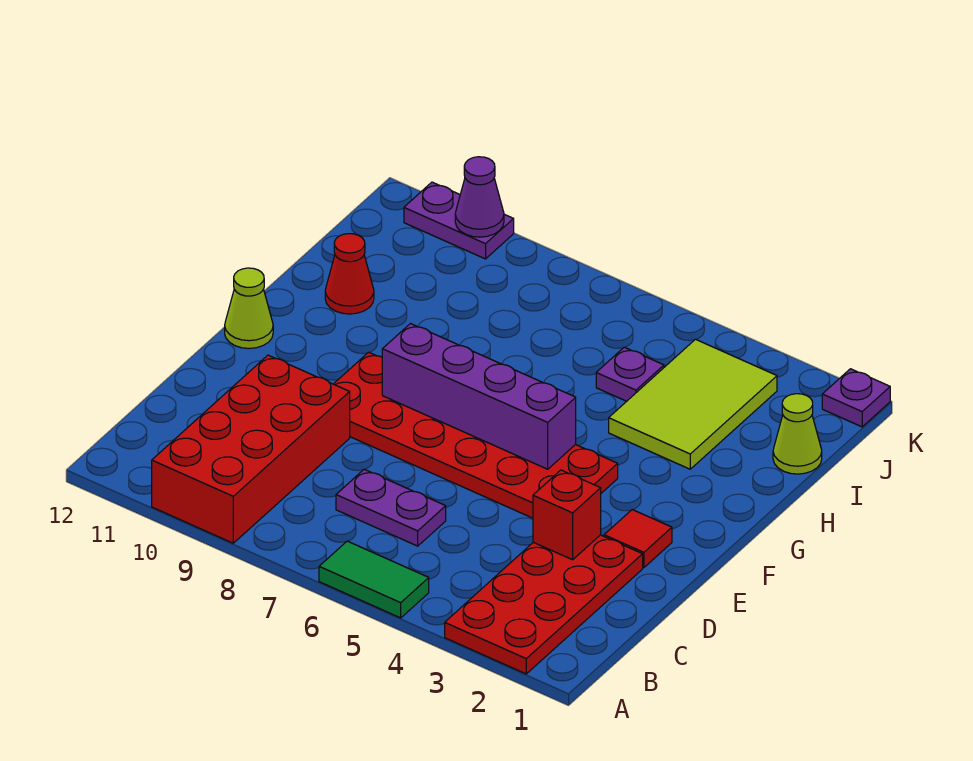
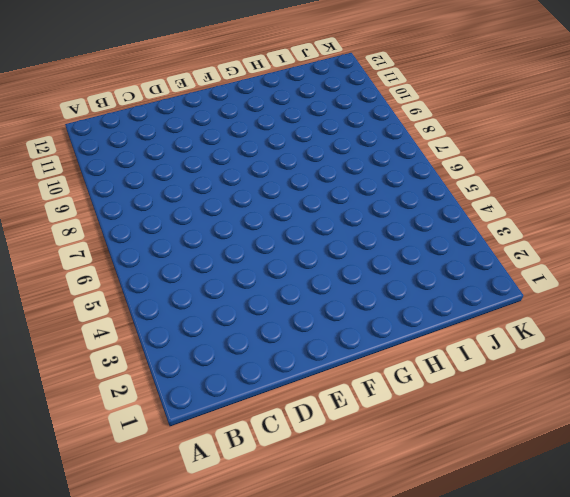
none -> red plate A2:D3 level 1
none -> green tile A5:A6 level 1
none -> red brick A9:D10 level 1

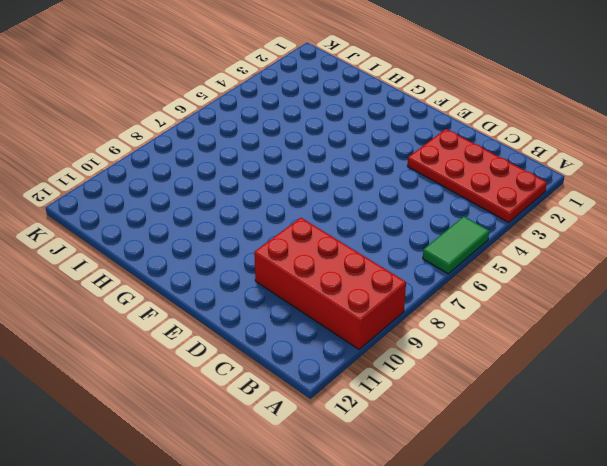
none -> purple plate C6:C7 level 1
none -> red tile E2 level 1
none -> red plate E4:F9 level 1

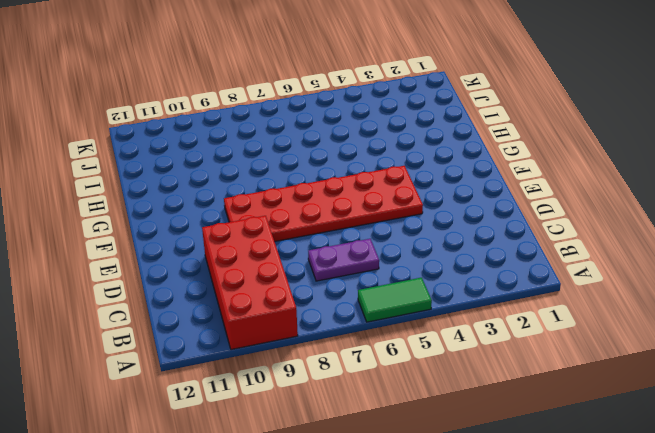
none -> red plate A2:D3 level 1
none -> red tile E2 level 1
none -> lime cone F12 level 1

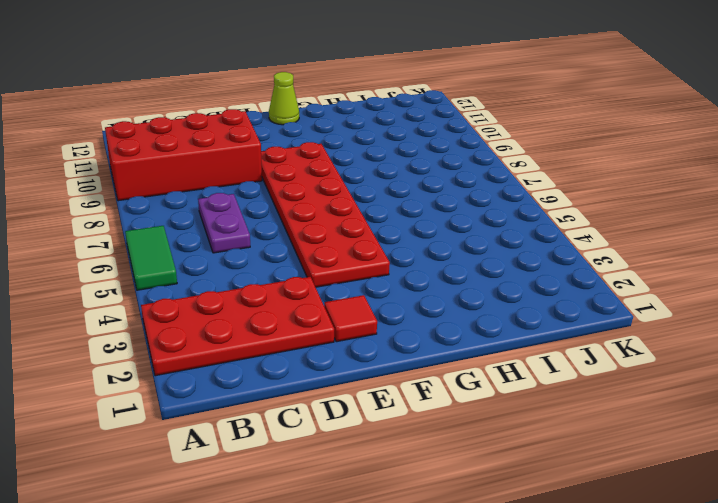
none -> lime tile H3:J4 level 1
none -> red cone H11 level 1
none -> lime cone I1 level 1

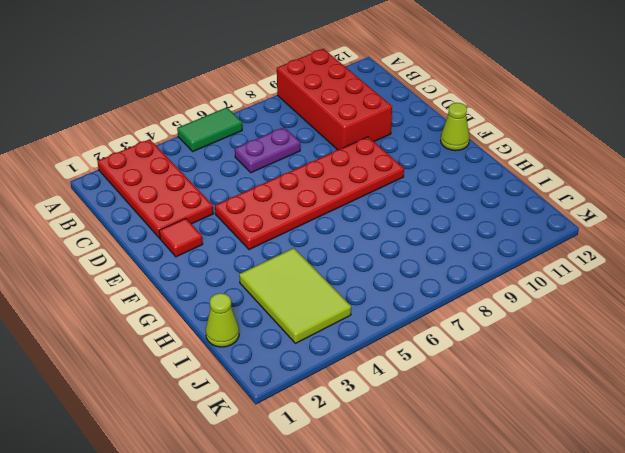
none -> red cone H11 level 1
none -> purple plate I5 level 1
none -> purple plate K1 level 1

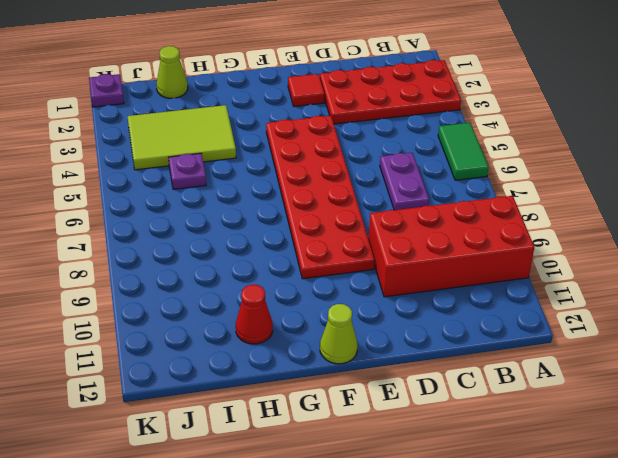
none -> purple plate K10:K11 level 1
none -> red brick D3 level 2
none -> purple brick F5:F8 level 2

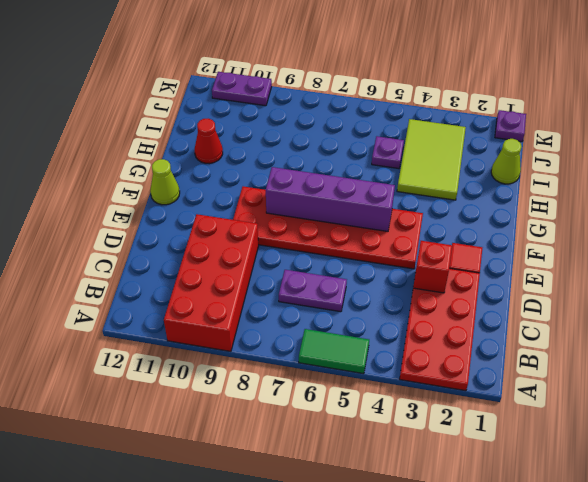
none -> purple cone K10 level 2

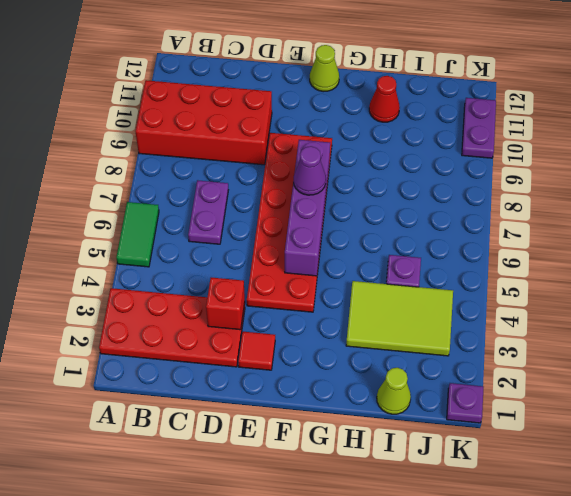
purple cone F7 level 3 -> purple cone K10 level 2

